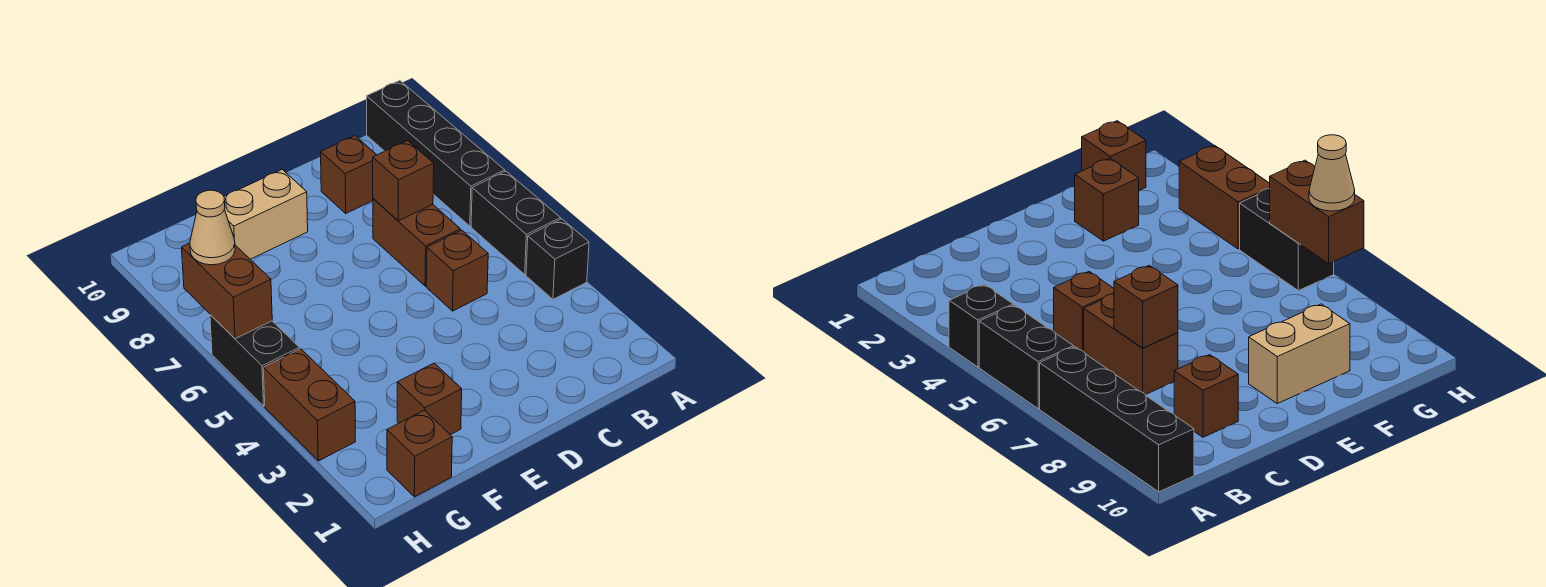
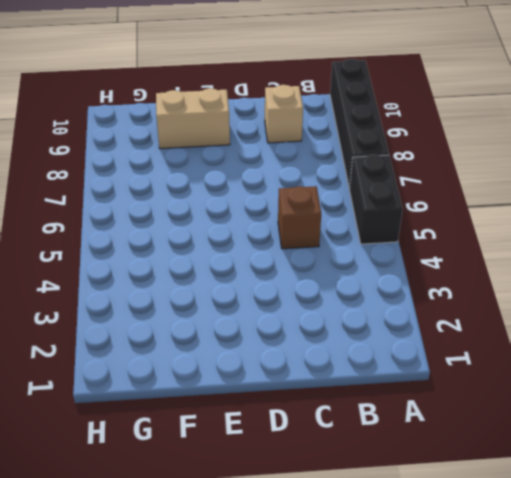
tan brick C9 level 1 -> brown brick C9 level 1
none -> black brick A4 level 1
none -> brown brick C6:C7 level 1
none -> brown brick F2 level 1

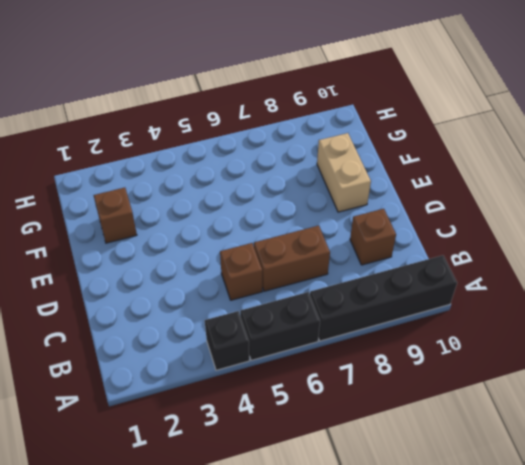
none -> brown brick G1 level 1
none -> brown brick H3:H4 level 1
none -> black brick H5:H6 level 1

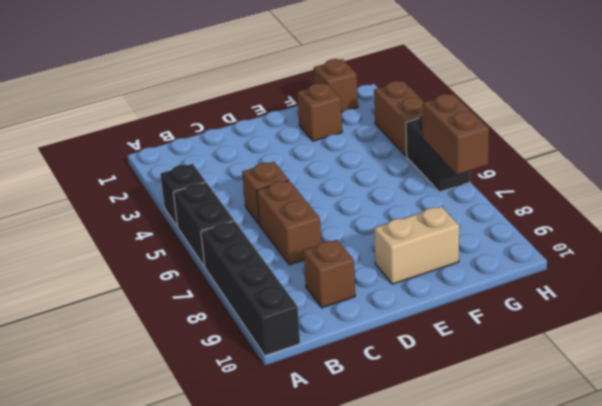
none -> brown brick C7 level 2
none -> tan cone H7 level 3

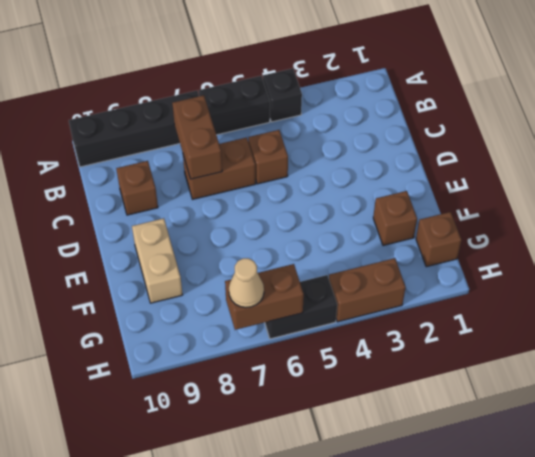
brown brick B7:C7 level 2 -> brown brick C7 level 2

